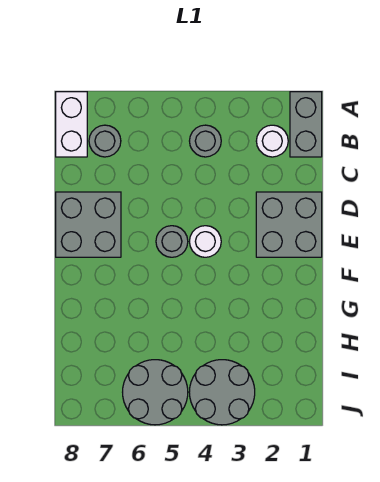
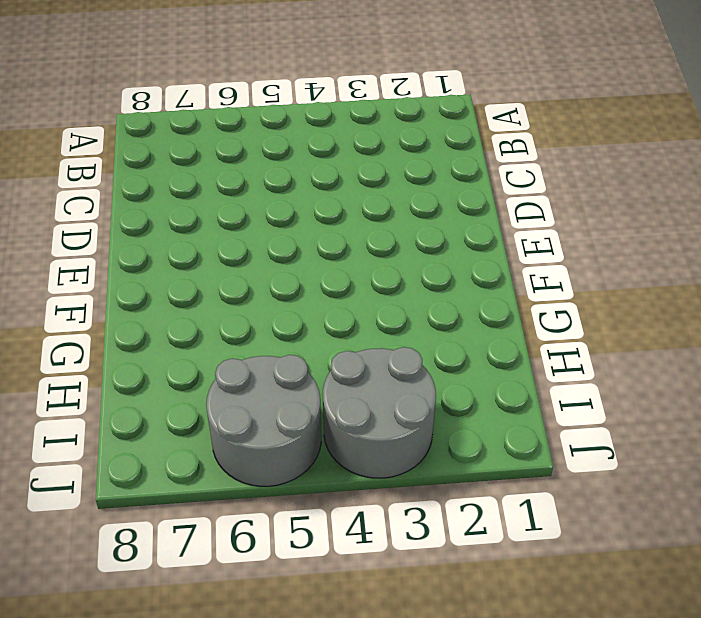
none -> grey brick A1:B1 level 1
none -> white brick A8:B8 level 1

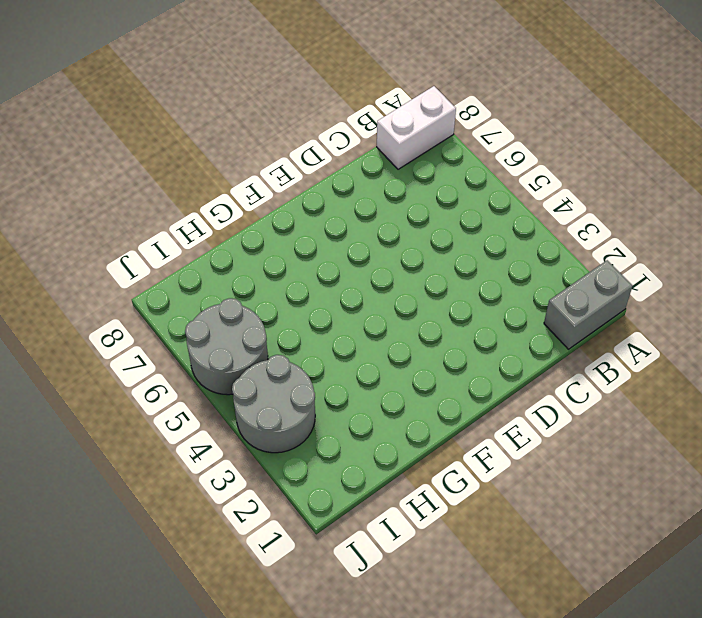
none -> white round brick B2 level 1
none -> grey round brick B4 level 1

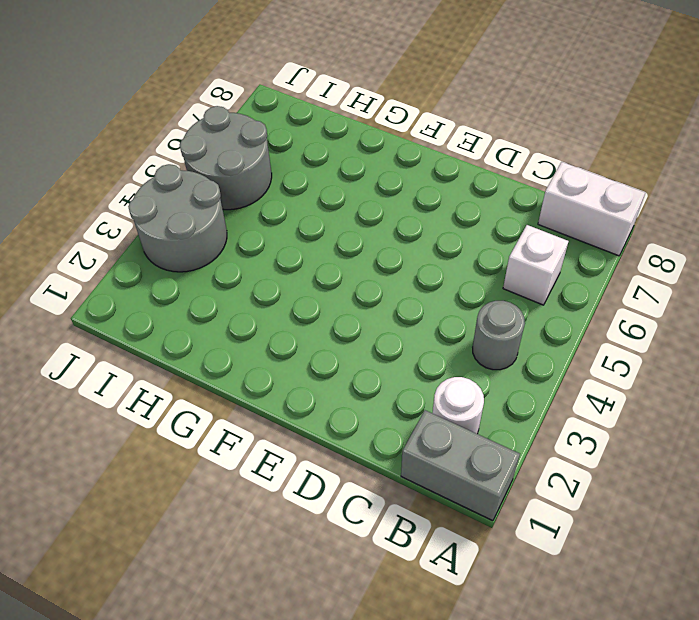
white brick B6 level 1 -> none
none -> grey round brick B7 level 1
none -> grey brick D1:E2 level 1

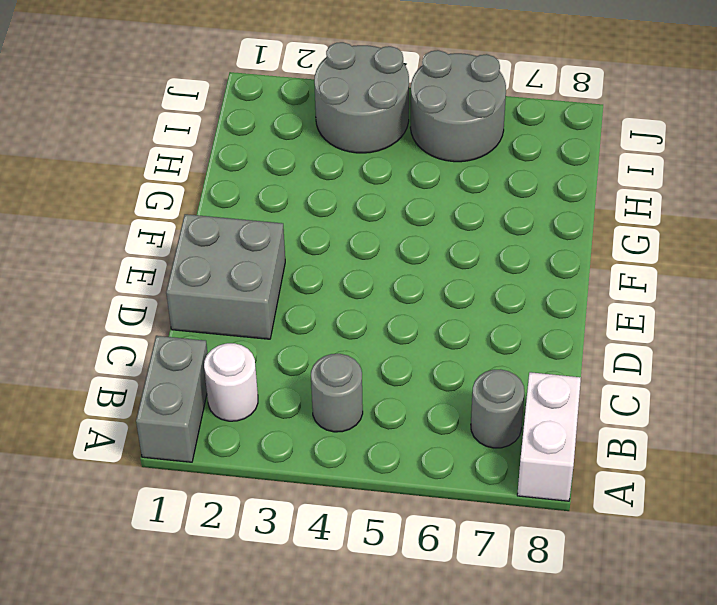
none -> grey brick D7:E8 level 1
none -> white round brick E4 level 1

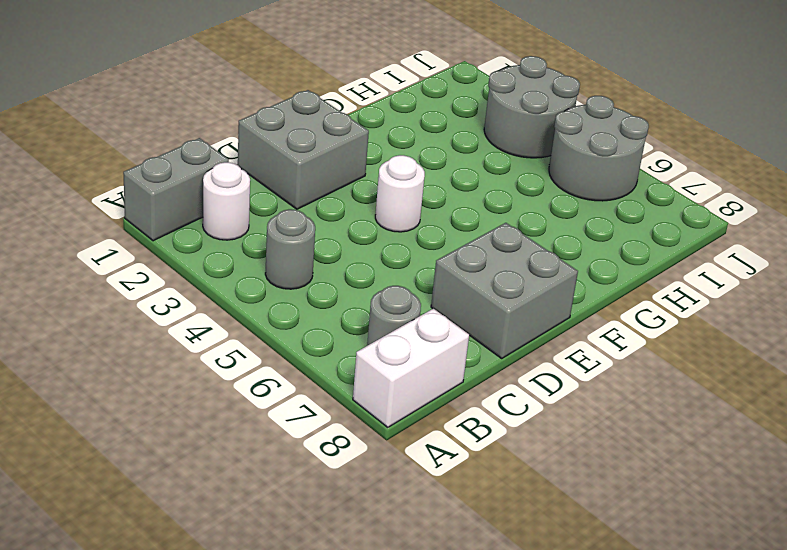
none -> grey round brick E5 level 1

